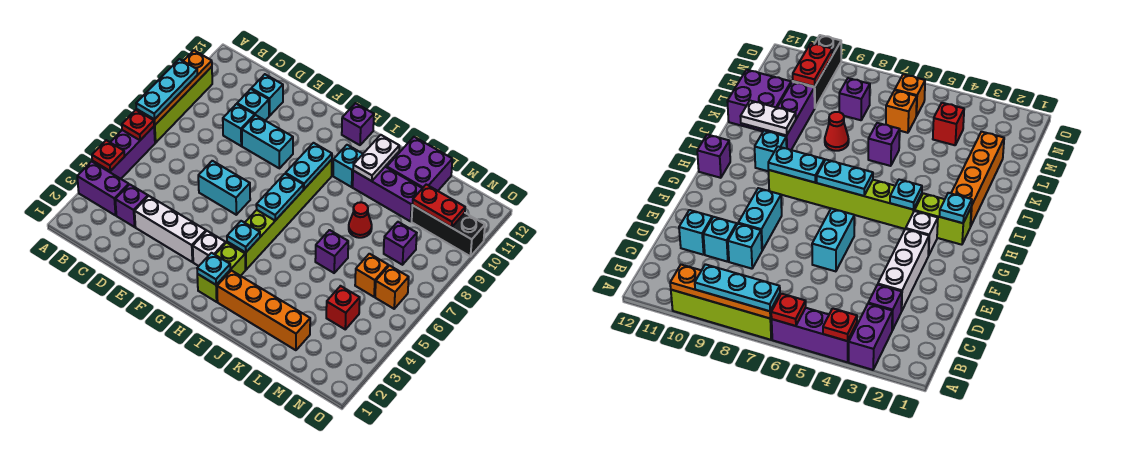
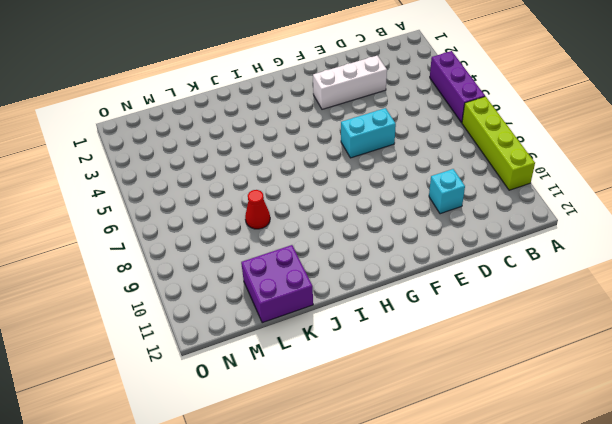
none -> purple brick A3:B3 level 1
none -> purple brick C3 level 1
none -> cyan brick D9 level 1
none -> cyan brick D11 level 1

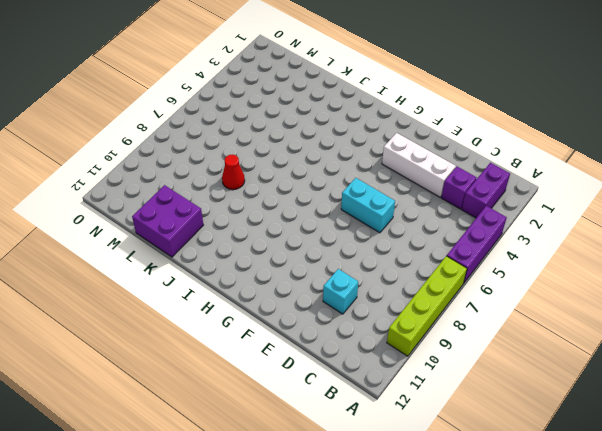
purple brick B2:B3 level 1 -> purple brick A3:B3 level 1
none -> cyan brick D9 level 1
none -> cyan brick D11 level 1
none -> cyan brick E9:F9 level 1
none -> white brick G3 level 1

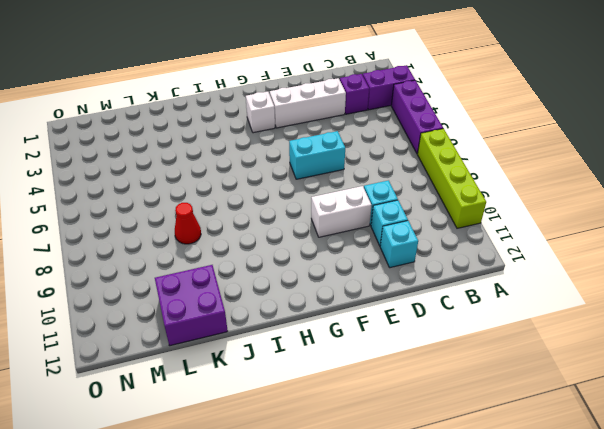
white brick E9:F9 level 1 -> cyan brick E9:F9 level 1
none -> lime brick H2:H3 level 1
none -> lime brick H4:H9 level 1
none -> purple brick H12 level 1
none -> orange brick I2:L2 level 1

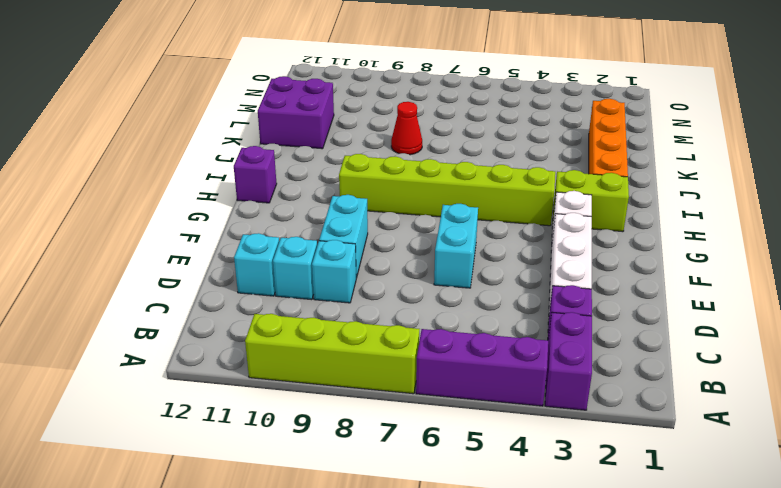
none -> cyan brick I10 level 1
none -> purple brick J10:L10 level 1
none -> purple brick K6 level 1
none -> red brick M4 level 1

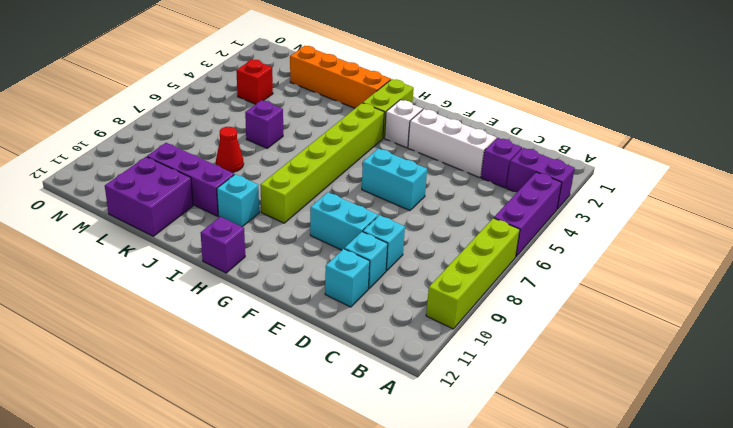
none -> orange brick M6 level 1
none -> purple brick M8 level 1
none -> black brick M10:O10 level 1
none -> orange brick N6 level 1

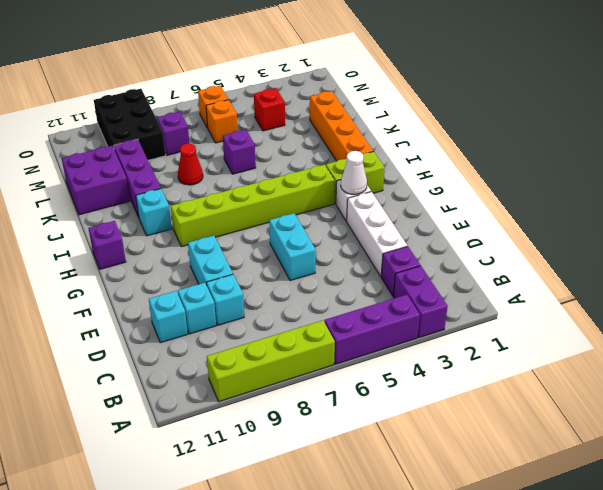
white cone G3 level 2 -> none
black brick M9:O10 level 1 -> black brick M10:O10 level 1
none -> red plate A4 level 2
none -> red plate A6 level 2
none -> orange plate A7:A10 level 2
none -> cyan plate H2 level 2

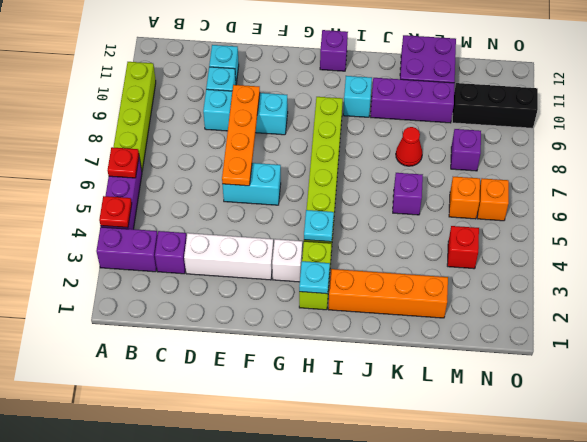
orange plate E6:E9 level 2 -> orange plate A7:A10 level 2
none -> cyan plate H6:H7 level 2
none -> cyan plate H8:H9 level 2
none -> white plate J10:J11 level 2
none -> red plate M10:N10 level 2

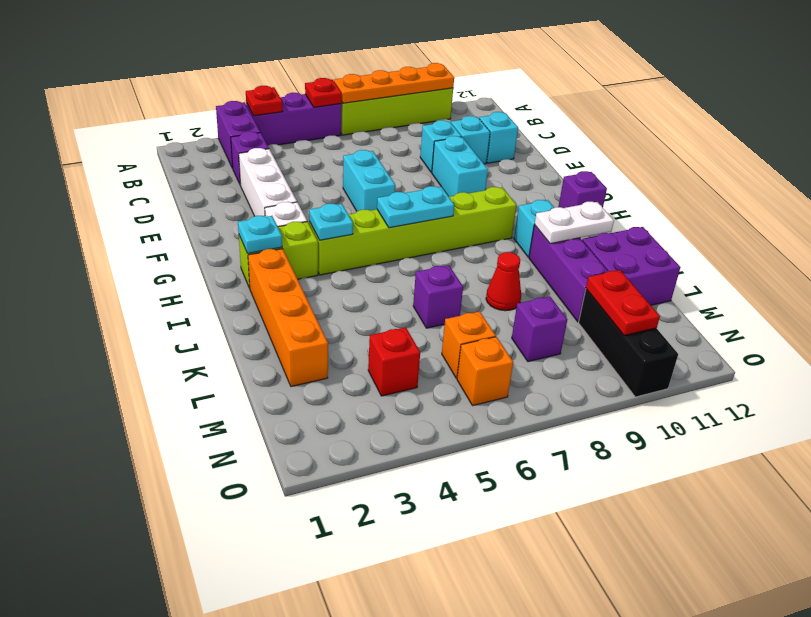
none -> cyan plate H8:H9 level 2
none -> cyan plate A7:A9 level 3

